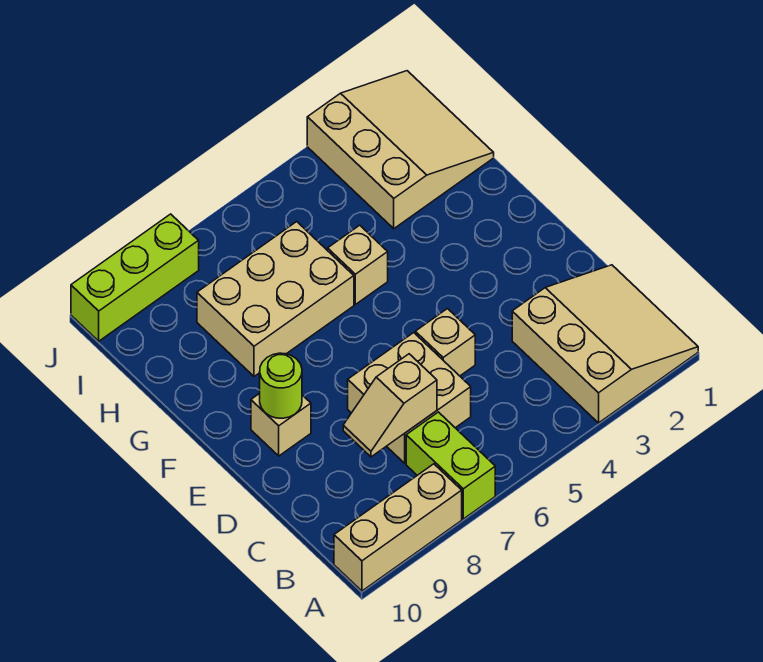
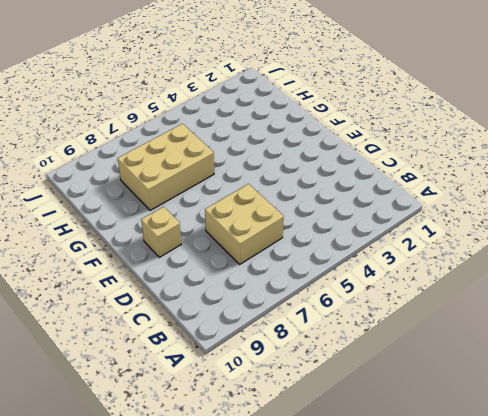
none -> tan slope A1:C3 level 1 top 3
none -> lime brick A7:B7 level 1
none -> tan brick A8:A10 level 1

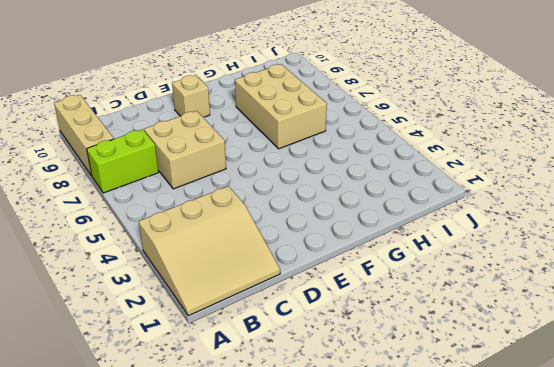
none -> tan brick D5 level 1
none -> tan brick G5 level 1
none -> tan slope H1:J3 level 1 top 3

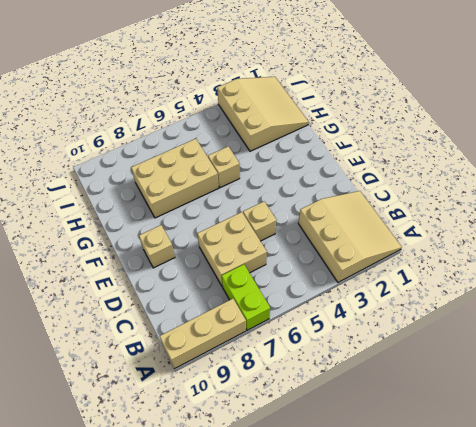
none -> lime brick J8:J10 level 1
none -> tan slope C7:C8 level 2 top 7
none -> lime round brick E9 level 2

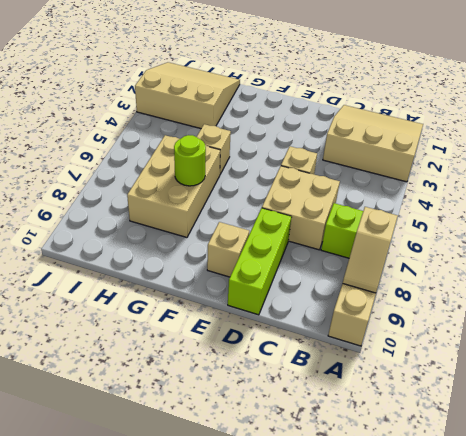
tan slope A8:A9 level 2 top 8 -> tan slope C7:C8 level 2 top 7
lime brick D8:D10 level 1 -> lime brick J8:J10 level 1
lime round brick G7 level 2 -> lime round brick E9 level 2

